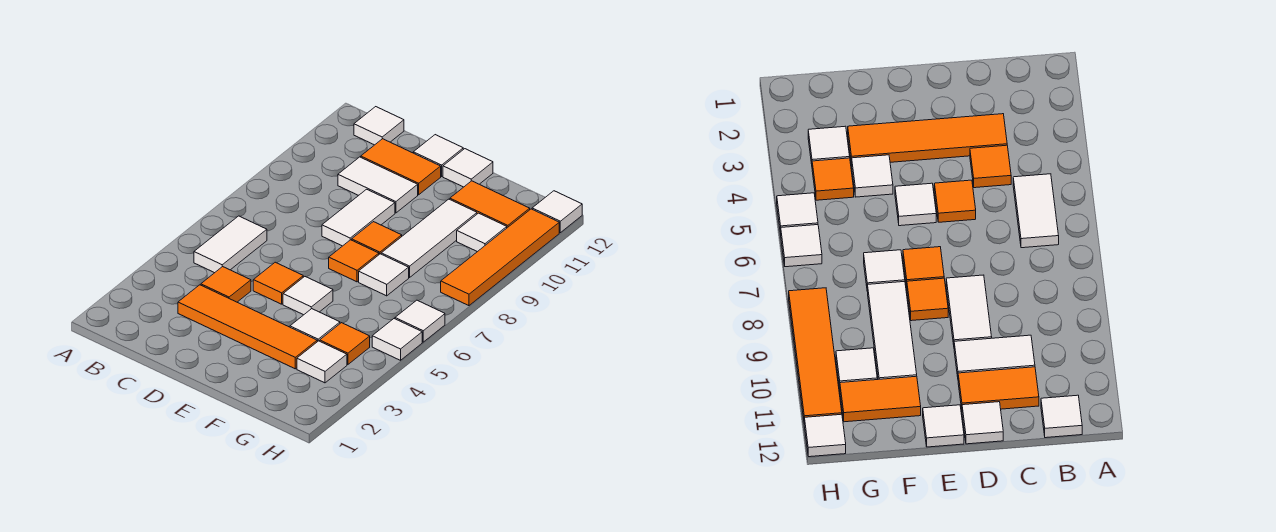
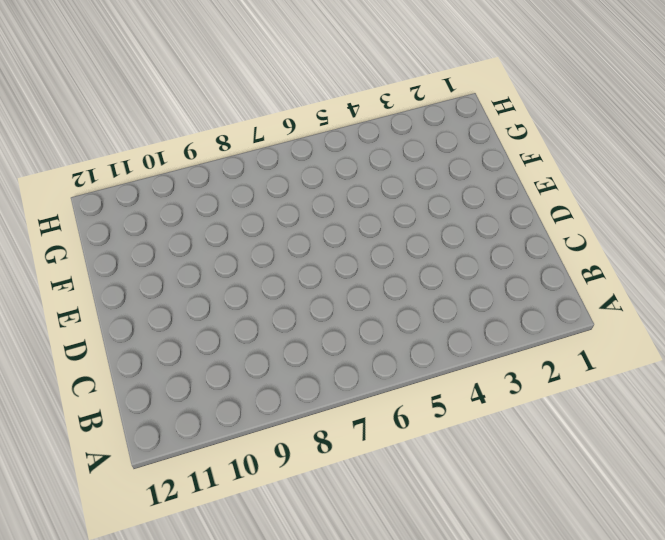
none -> white tile B5:B6 level 1
none -> white tile B12 level 1
none -> orange tile C3:F3 level 1

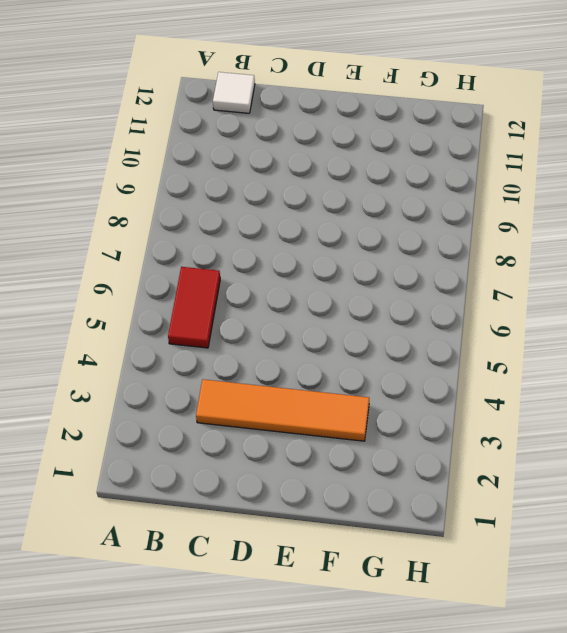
red tile B5:B6 level 1 -> white tile B5:B6 level 1
none -> orange tile C4 level 1
none -> white tile C10:D10 level 1
none -> orange tile C11:D11 level 1

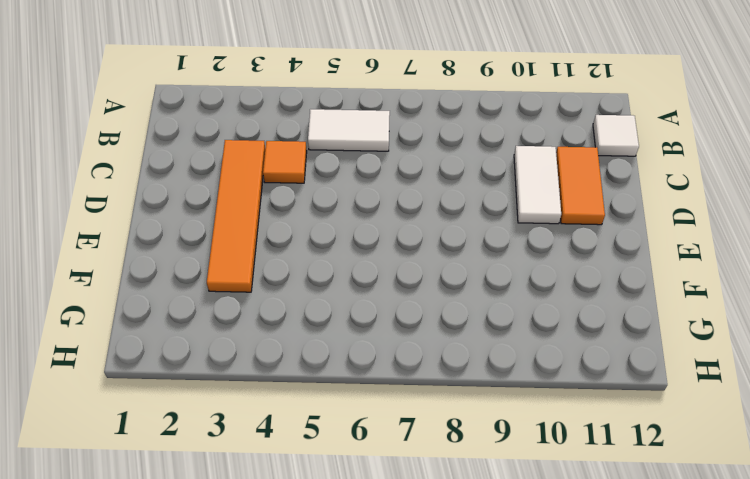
none -> orange tile D5 level 1
none -> white tile D8:D9 level 1
none -> white tile D12 level 1

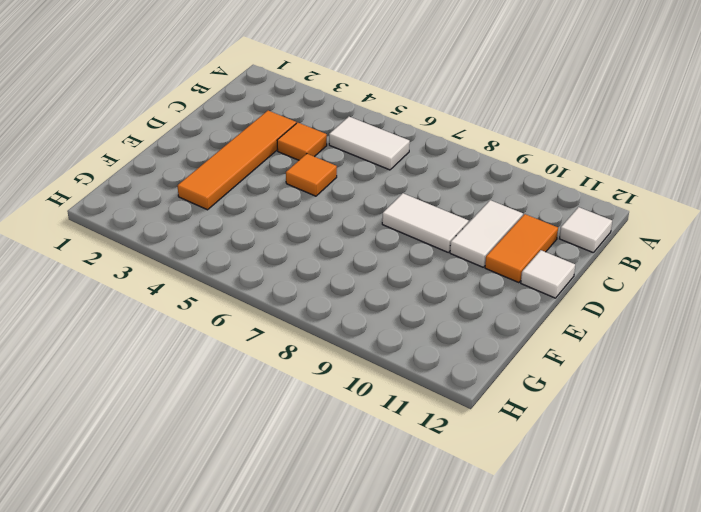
none -> white tile E5 level 1
none -> orange tile E7 level 1
none -> orange tile E8 level 1

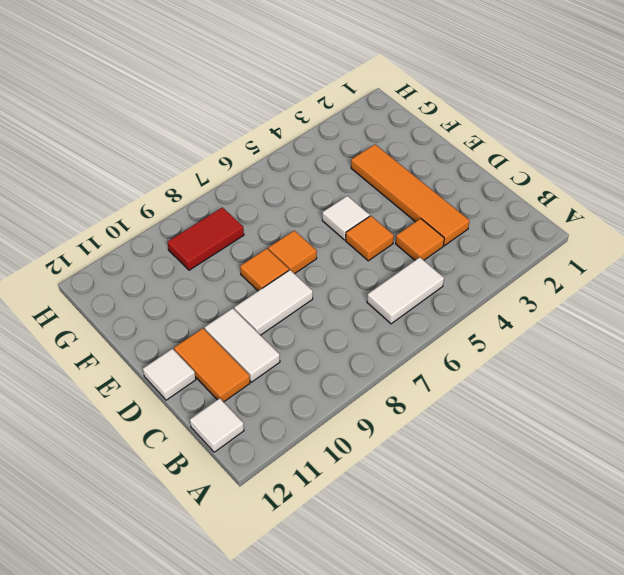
red tile G8:G9 level 1 -> none
none -> white tile E12 level 1
none -> white tile F4 level 1
none -> white tile F7 level 1

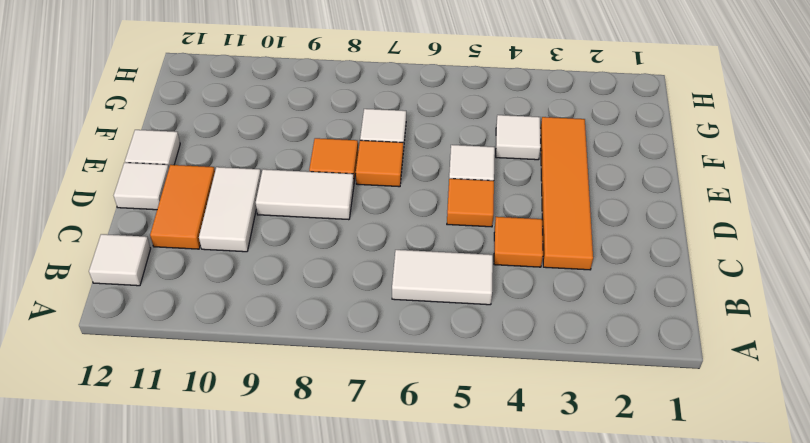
none -> white tile F8:F10 level 1
none -> orange tile F11:G11 level 1
none -> white tile G3 level 1

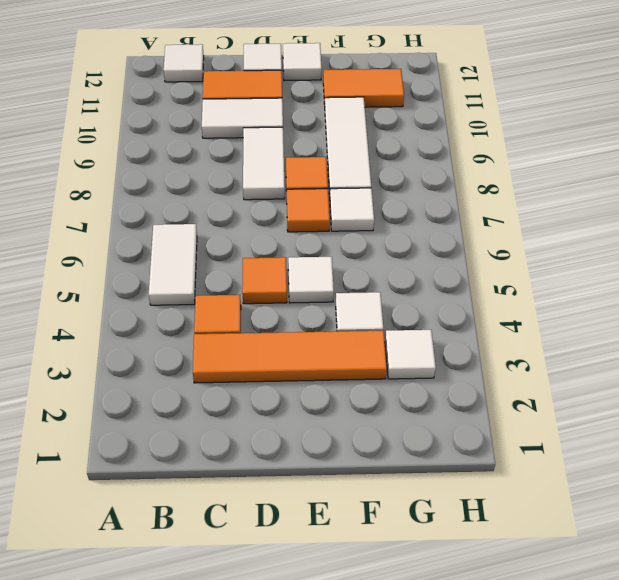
none -> orange tile G4 level 1
none -> white tile G10 level 1
none -> white tile H5 level 1

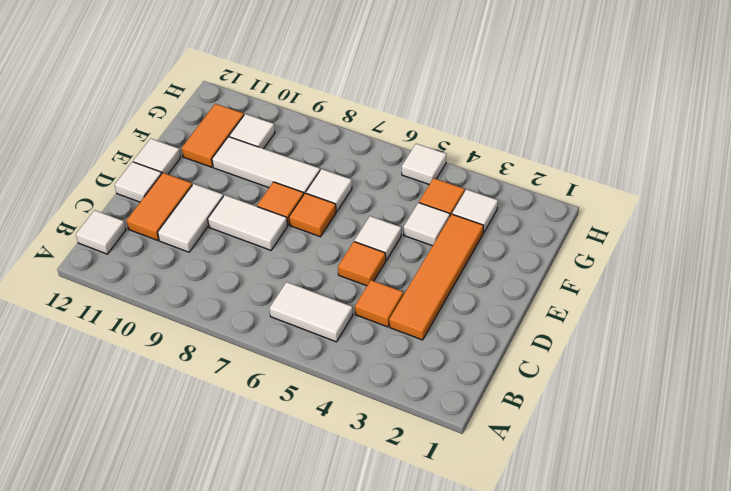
none -> white tile H6 level 1
none -> orange tile H8:H11 level 1
none -> white tile H12 level 1

